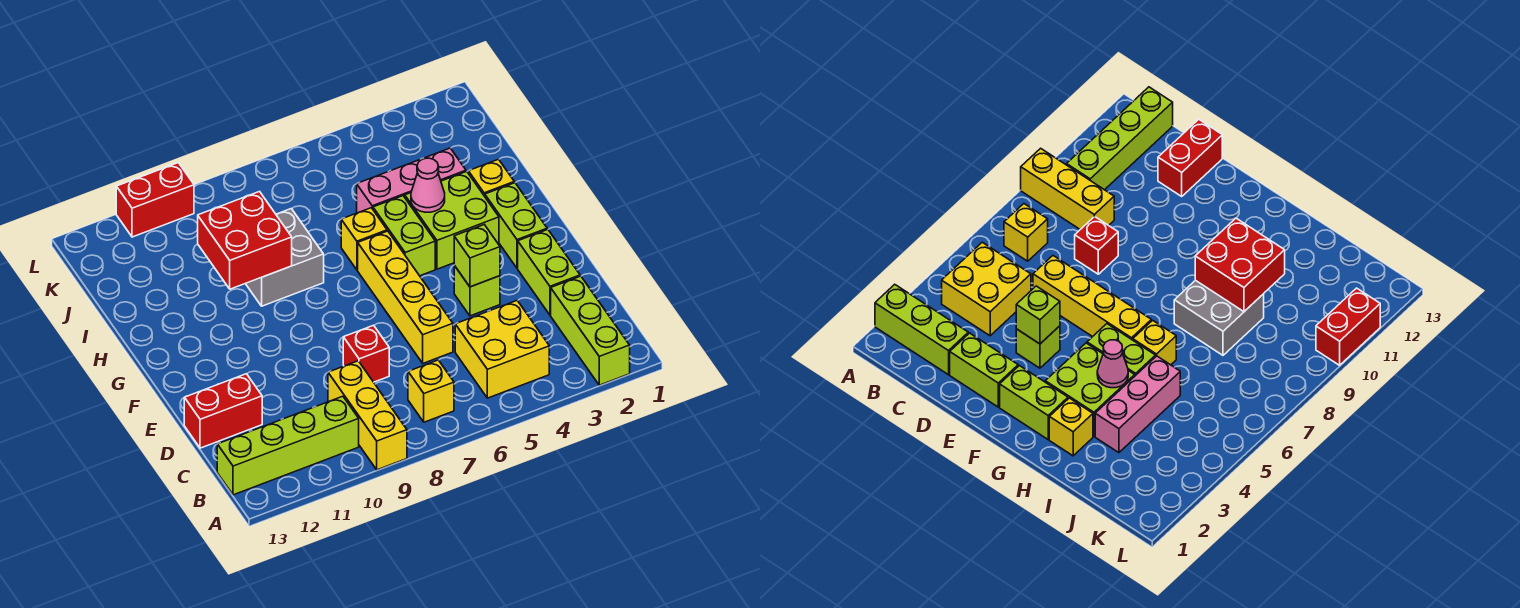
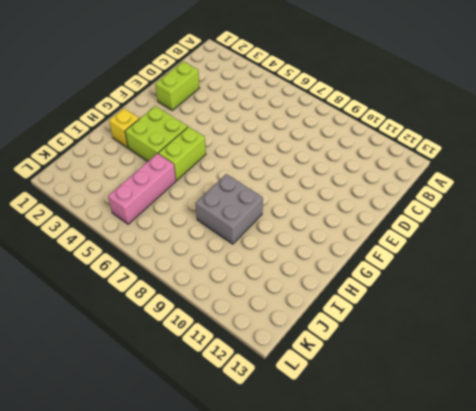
pink brick I5:K5 level 1 -> pink brick I3:I5 level 1
none -> lime brick A2:C2 level 1
none -> yellow brick A9:C9 level 1
none -> yellow brick B4:C5 level 1

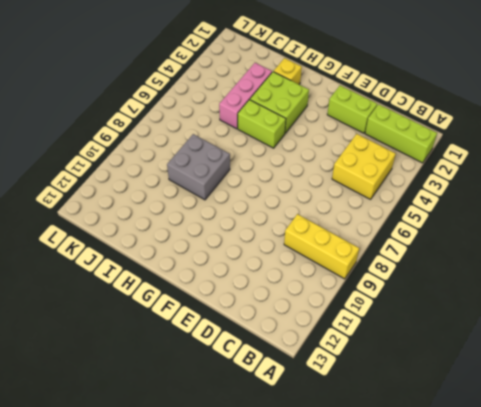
none -> yellow brick B7 level 1
none -> lime brick B10:B13 level 1
none -> yellow brick D6:G6 level 1

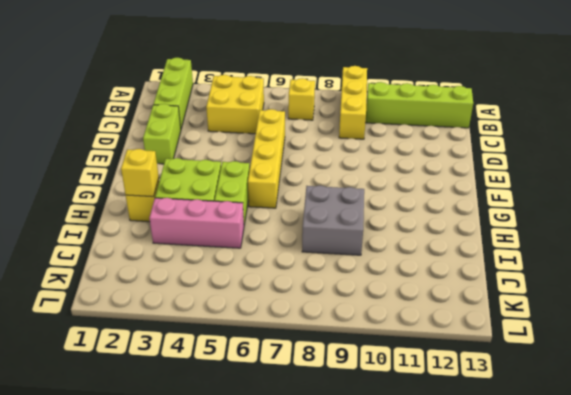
yellow brick H2 level 2 -> yellow brick H6 level 1
none -> red brick D8 level 1
none -> red brick D12:D13 level 1
none -> lime brick E4 level 1

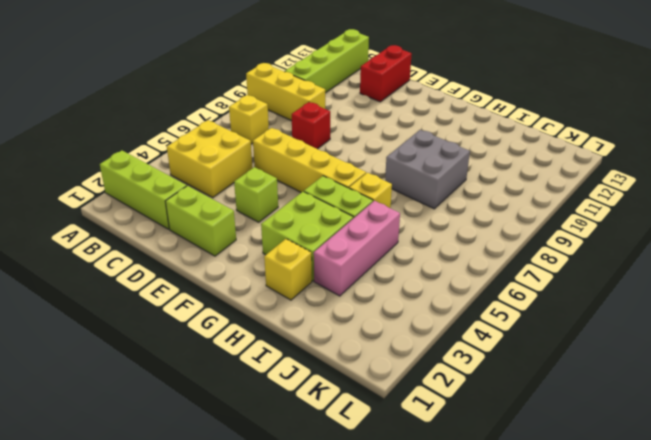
none -> lime brick F2:G2 level 1
none -> red brick L10:L11 level 1
none -> lime brick E4 level 2

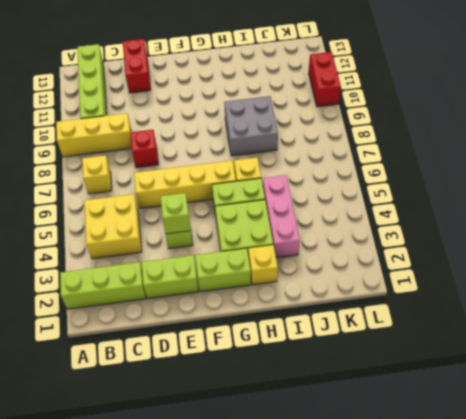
none -> pink cone H4 level 2
none -> red brick H9:I10 level 2

